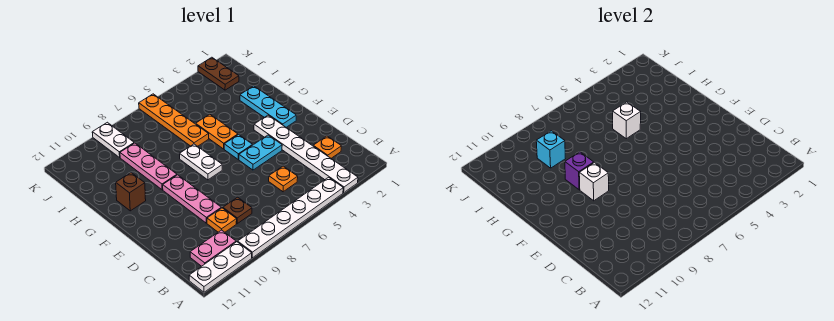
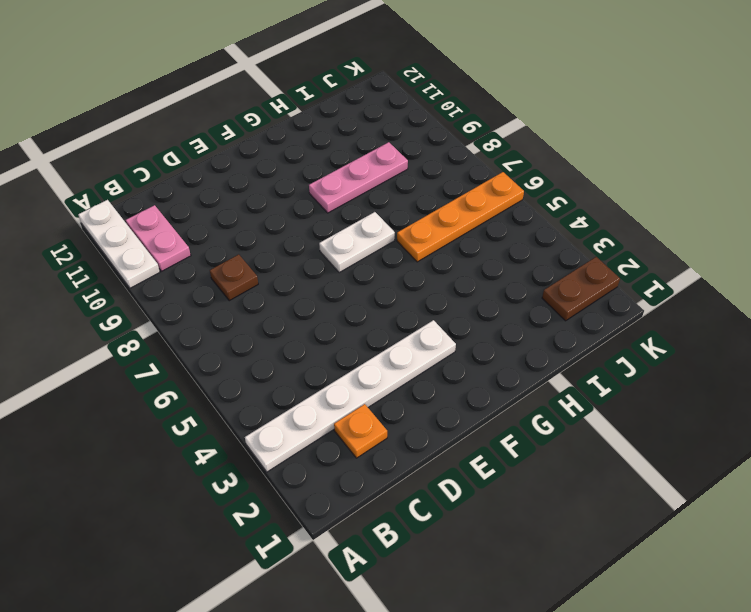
none -> white plate A4:A9 level 1
none -> orange plate C5 level 1
none -> orange plate C9 level 1

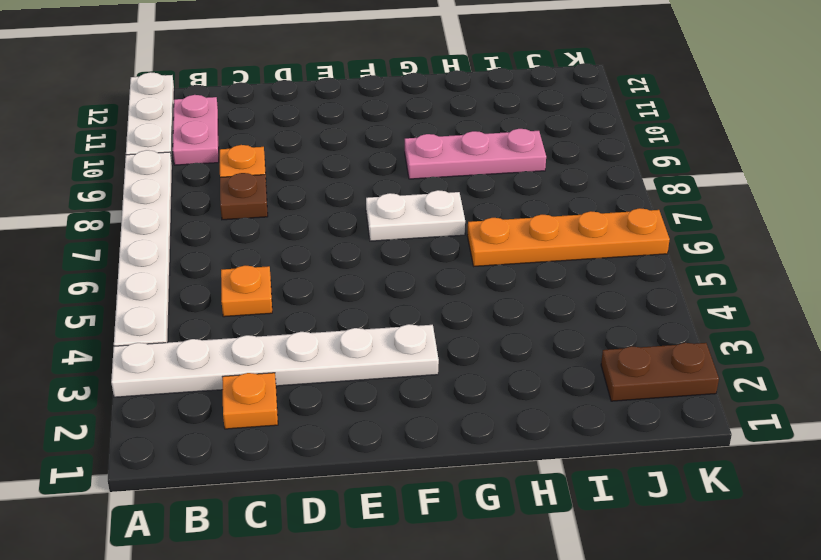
none -> pink plate D9:F9 level 1
none -> cyan plate E4:E5 level 1
none -> cyan plate F2:H2 level 1

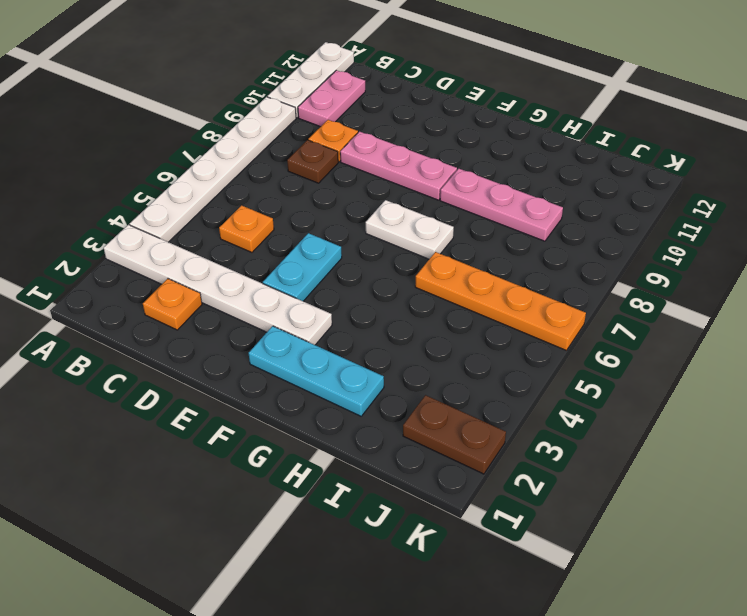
none -> cyan plate F5 level 1
none -> orange plate G5:H5 level 1
none -> brown brick G11 level 1

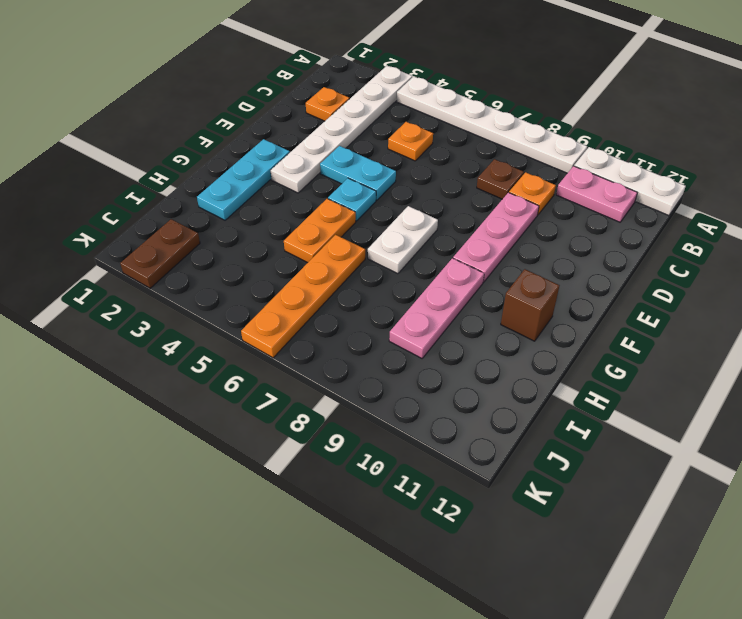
none -> white plate J9:K9 level 1
none -> white brick F9 level 2
none -> purple brick G9 level 2

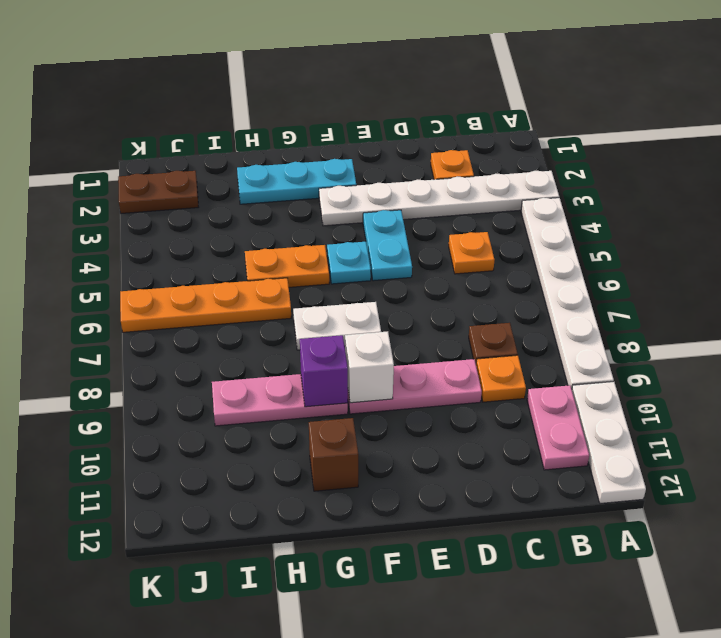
none -> white plate J9:K9 level 1
none -> white brick H5 level 2
none -> cyan brick I9 level 2

